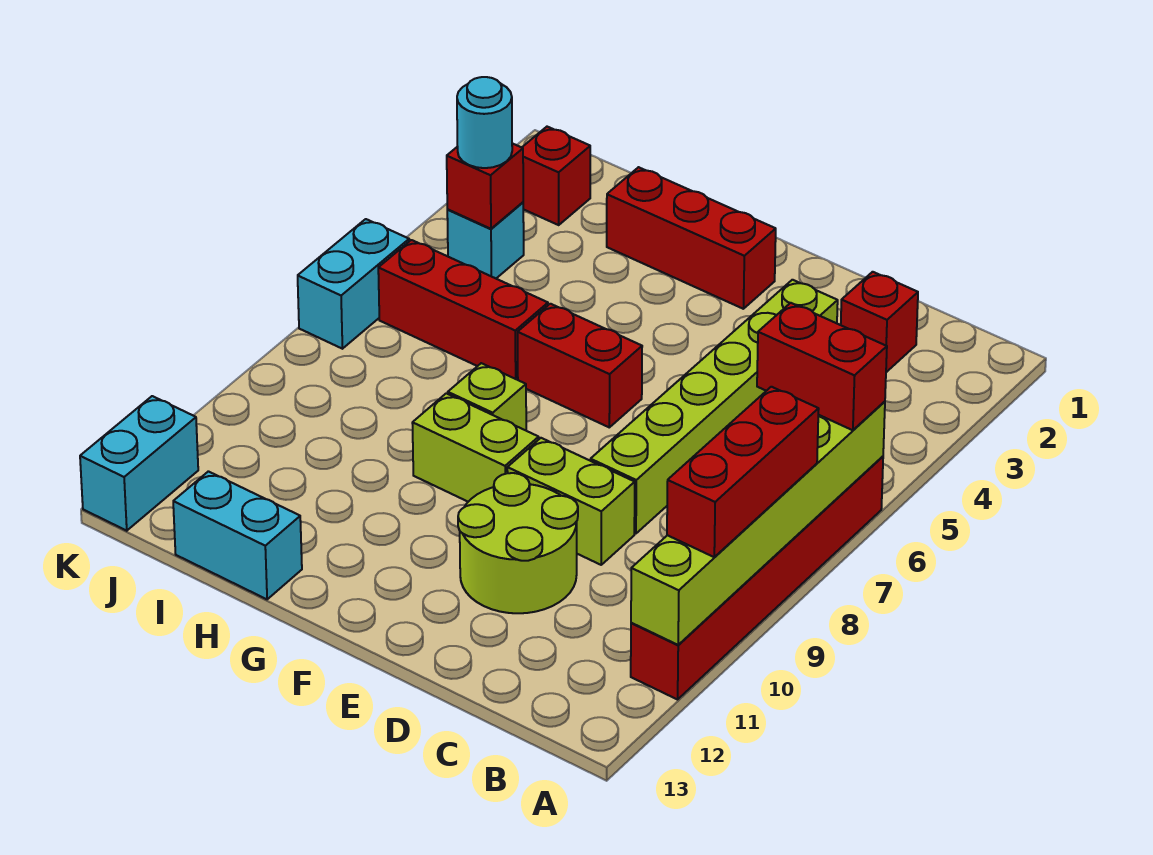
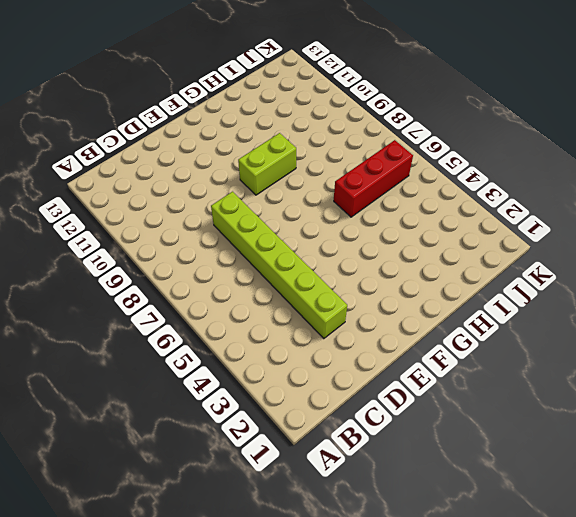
none -> red brick A6:A11 level 1
none -> red brick C2 level 1
none -> lime brick D9:E9 level 1

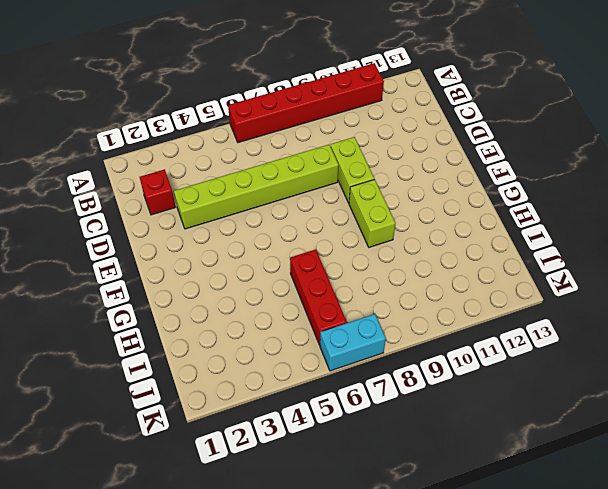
none -> lime round brick D10:E11 level 1
none -> red brick F2:H2 level 1
none -> red brick F6:G6 level 1

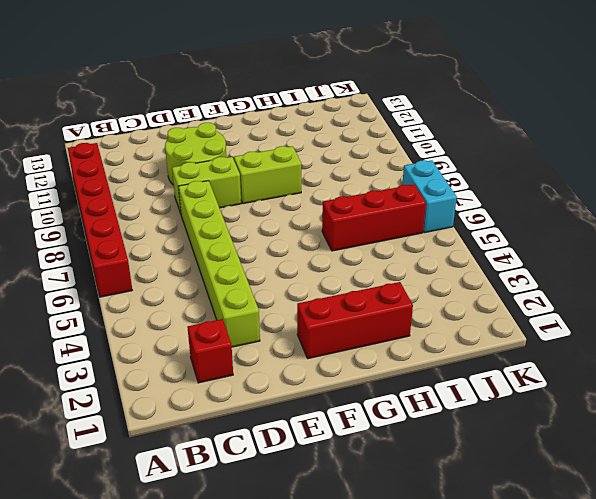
none -> red brick F6:G6 level 1
none -> lime brick G8 level 1
none -> cyan brick H13:I13 level 1

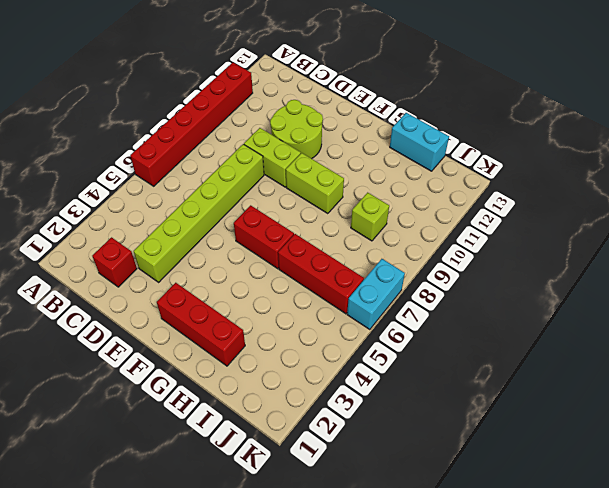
lime brick I9 level 1 -> lime brick G8 level 1
none -> red brick J2 level 1
none -> cyan brick J4 level 1
none -> cyan brick K12:K13 level 1

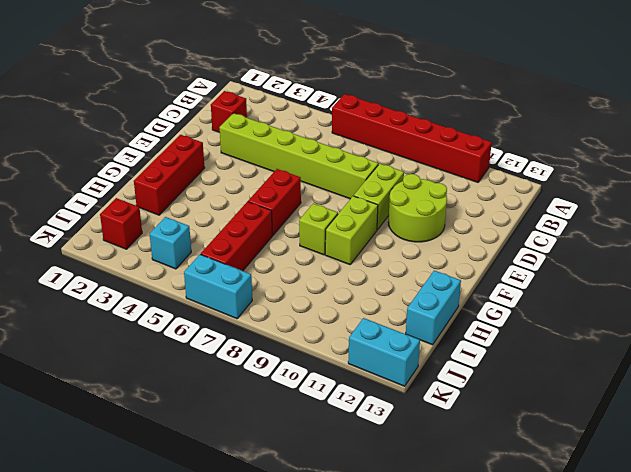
none -> lime brick A6:A11 level 2
none -> red brick J4 level 2
none -> red brick A6:B6 level 3

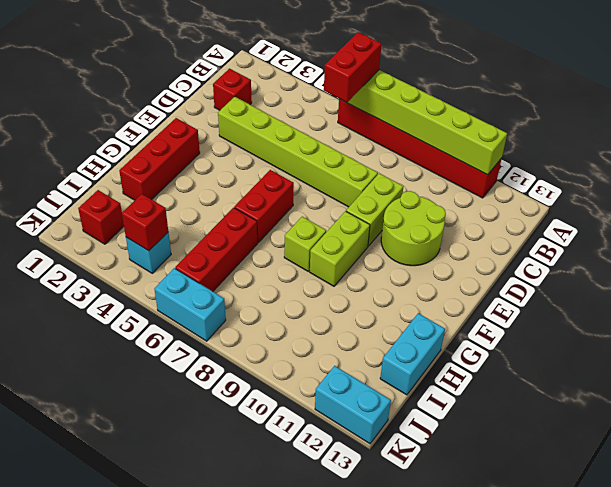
none -> red brick A8:A10 level 3
none -> cyan round brick J4 level 3

